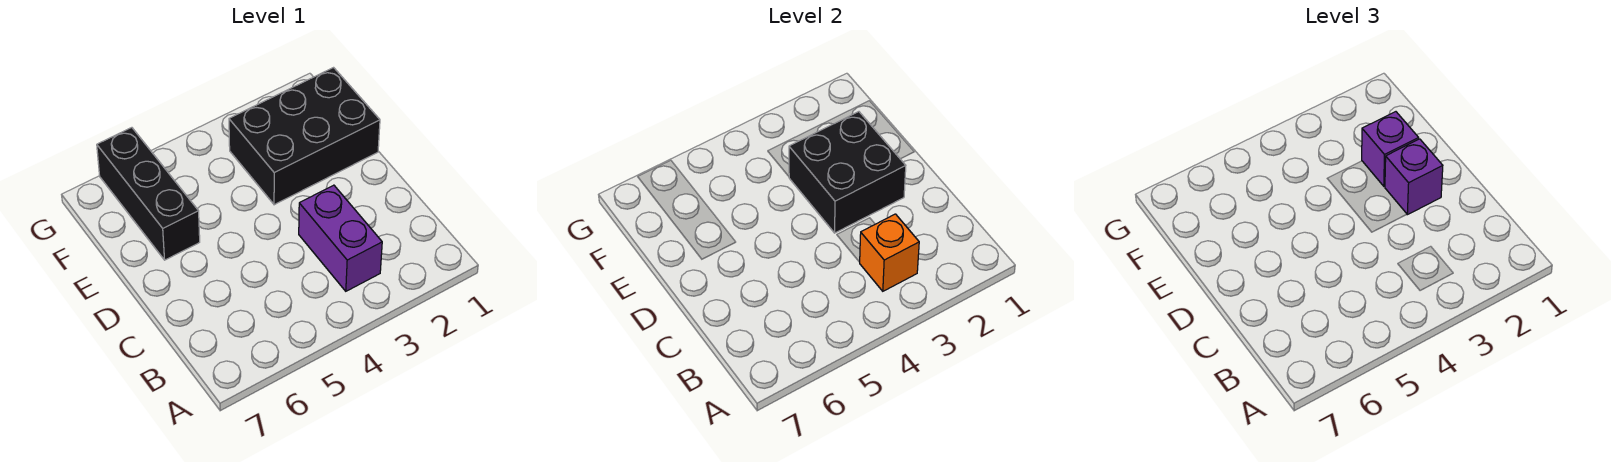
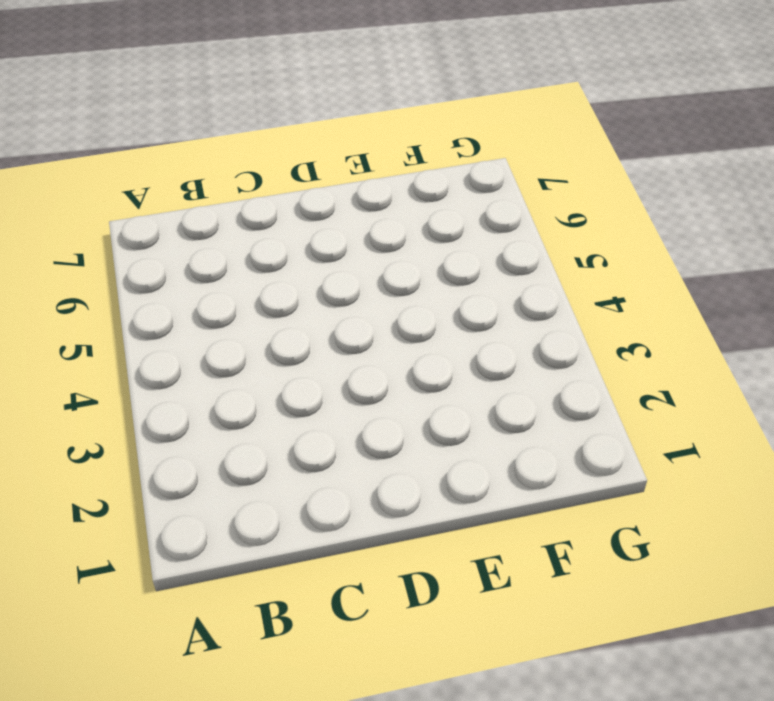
none -> purple brick B3:C3 level 1
none -> black brick E1:F3 level 1

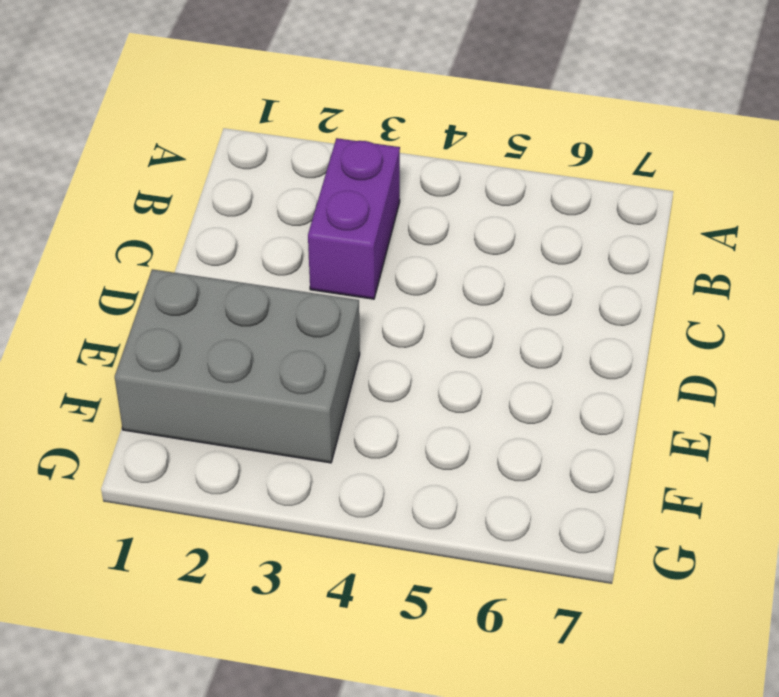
grey brick E1:F3 level 1 -> black brick E1:F3 level 1
none -> black brick E6:G6 level 1
none -> orange brick B3 level 2

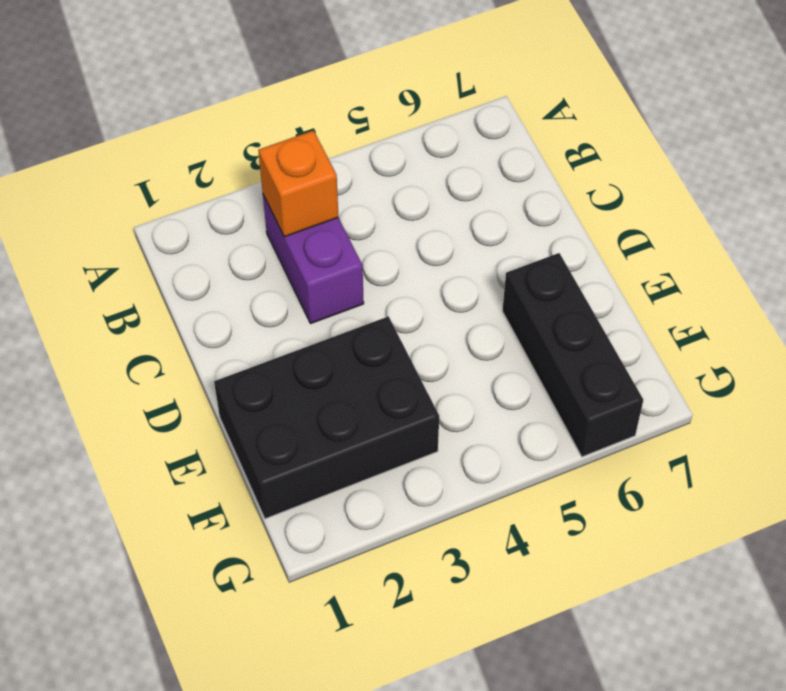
none -> black brick D2:E3 level 2
none -> purple brick D2 level 3

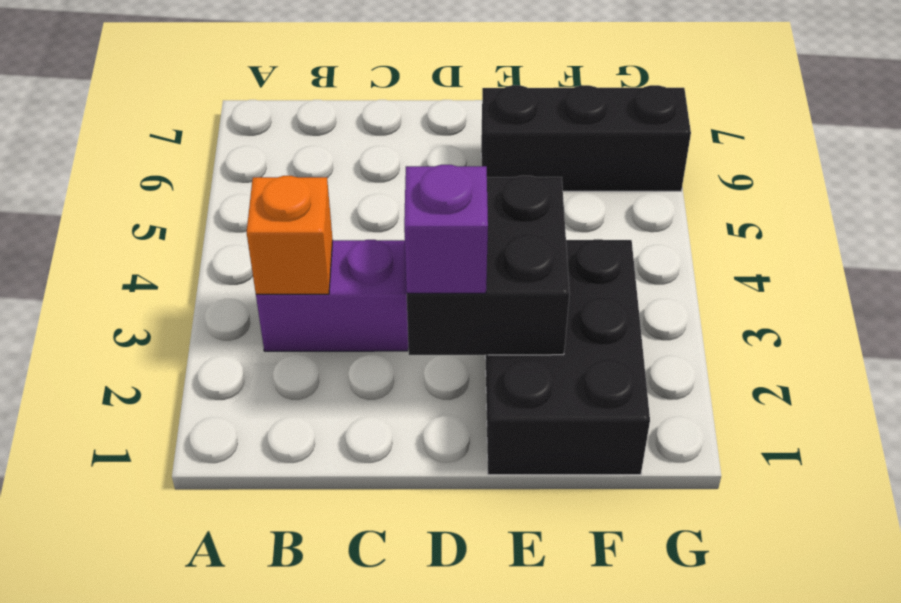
none -> purple brick E2 level 3

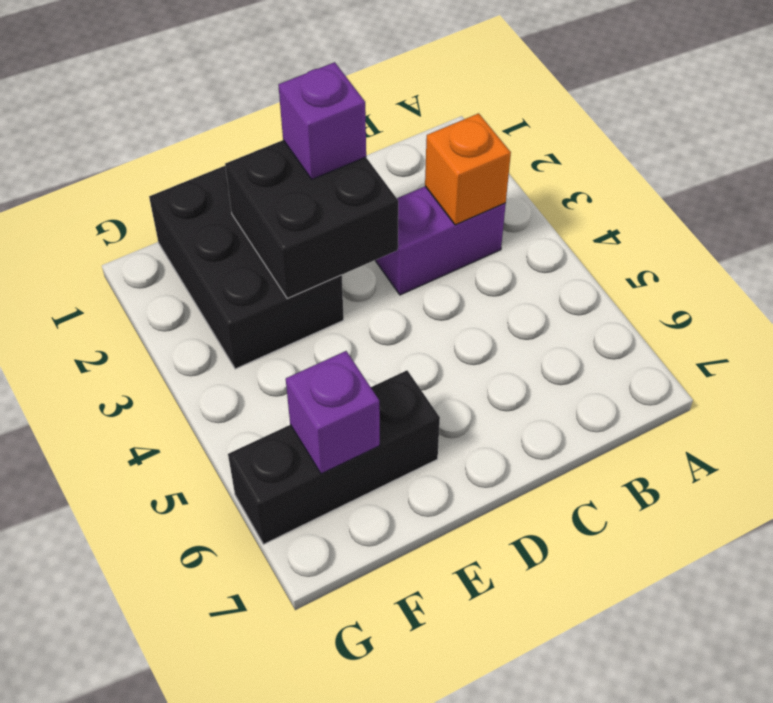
purple brick F6 level 2 -> purple brick E2 level 3

